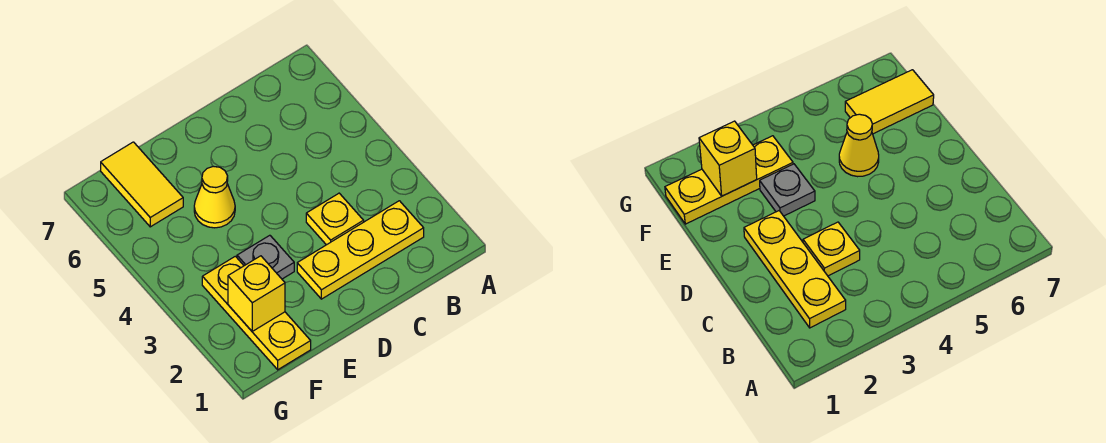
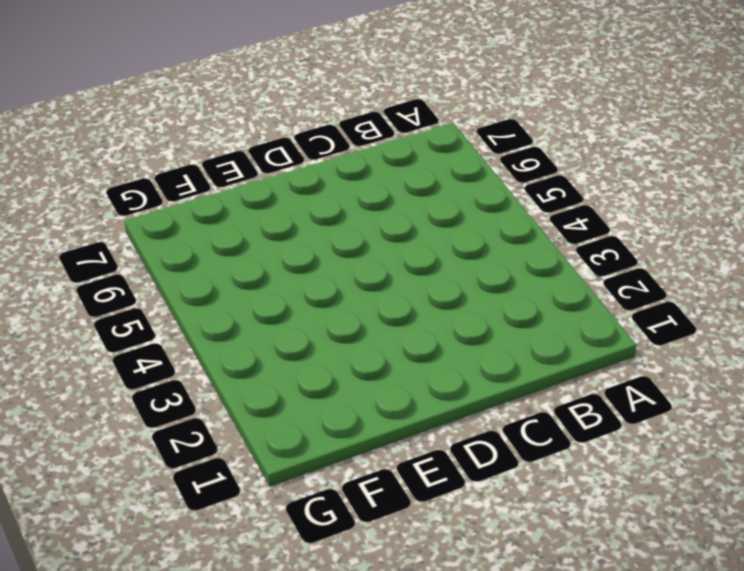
none -> yellow plate B2:D2 level 1
none -> yellow plate C3 level 1

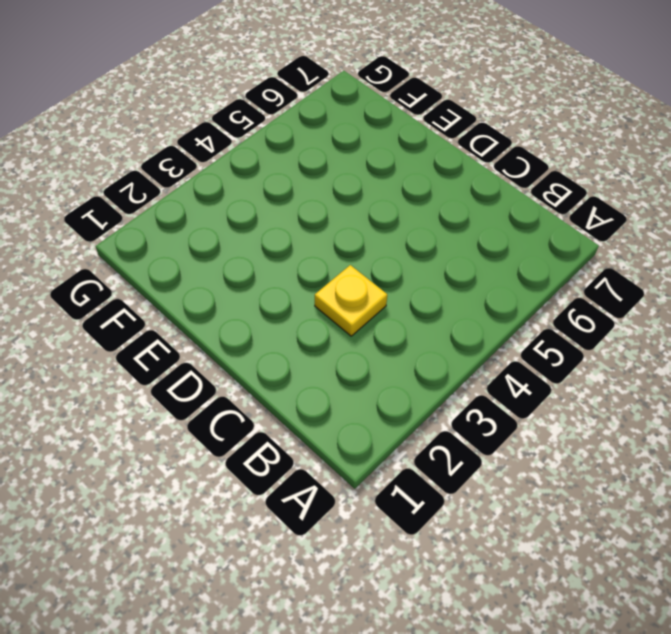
none -> yellow plate B2:D2 level 1
none -> grey plate E3 level 1

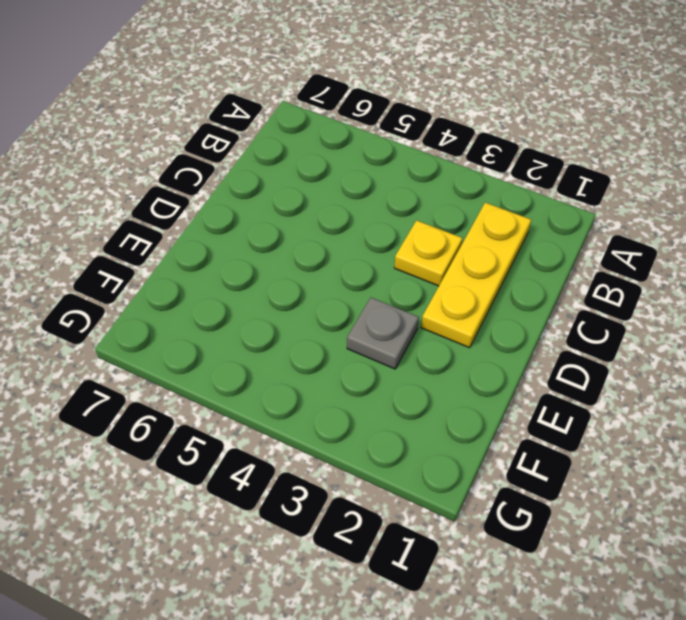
none -> yellow cone E5 level 1
none -> yellow plate F1:F3 level 1

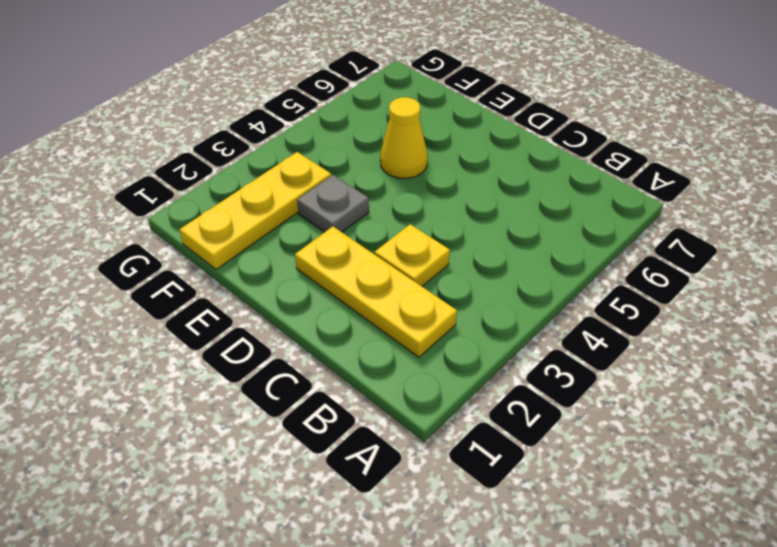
none -> yellow tile F6:F7 level 1
none -> yellow brick F2 level 2

